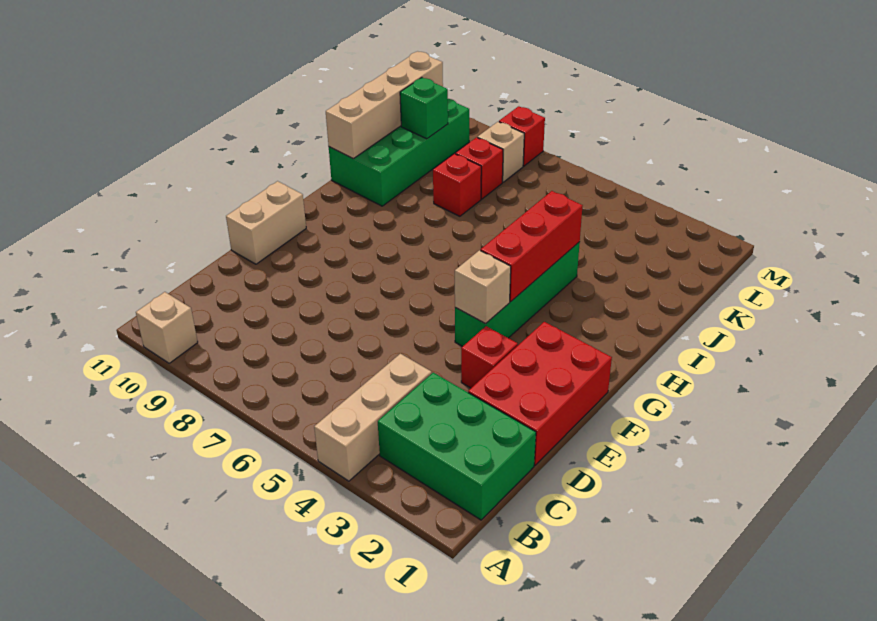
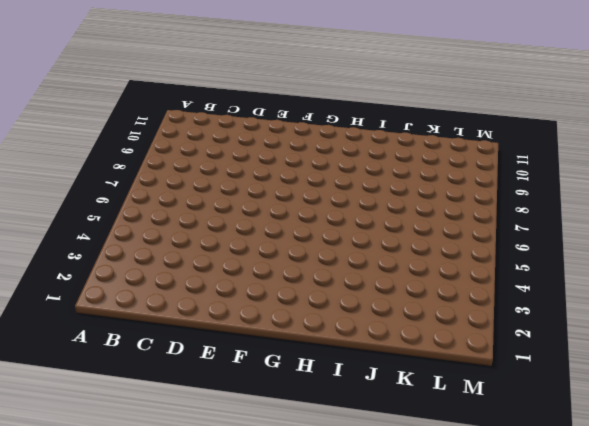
none -> tan brick A4:C4 level 1
none -> tan brick A10 level 1
none -> green brick B1:C3 level 1

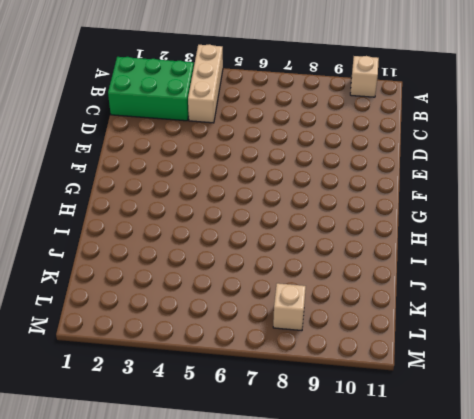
none -> red brick D1:F2 level 1
none -> red brick E3 level 1
none -> tan brick E11:F11 level 1

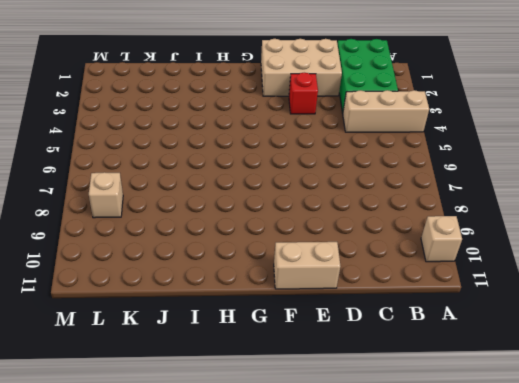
tan brick D1:F2 level 1 -> red brick D1:F2 level 1
none -> green brick F4:I4 level 1
none -> green brick I10:L11 level 1
none -> red brick J8 level 1

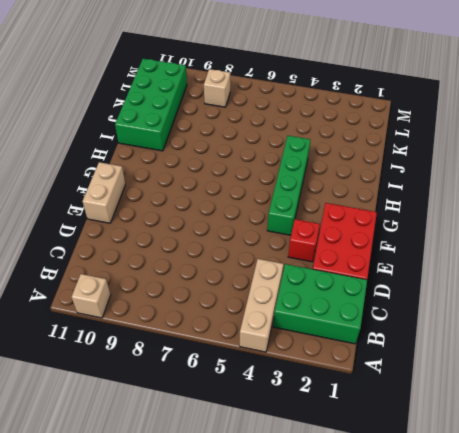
none -> red brick J8 level 1
none -> red brick K8 level 1
none -> red brick M8 level 1

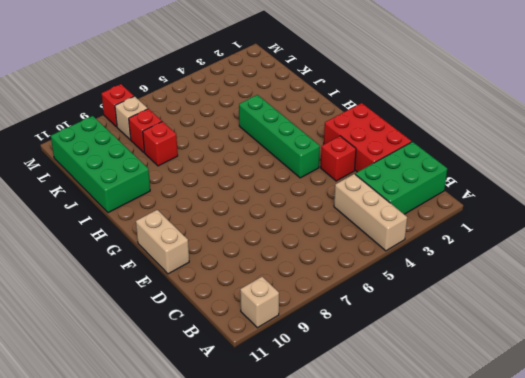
none -> tan brick F4 level 2
none -> red brick G4:I4 level 2
none -> tan brick I11:L11 level 2

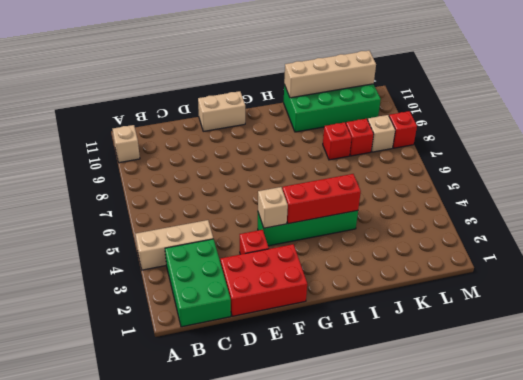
none -> green brick K10 level 2

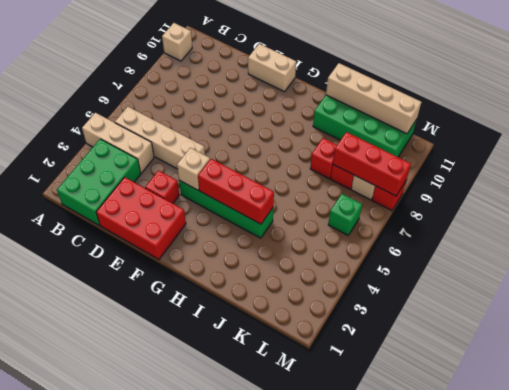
tan brick B5:E5 level 1 -> none
red brick K8:M8 level 2 -> none
green brick L6 level 1 -> green brick K10 level 2

